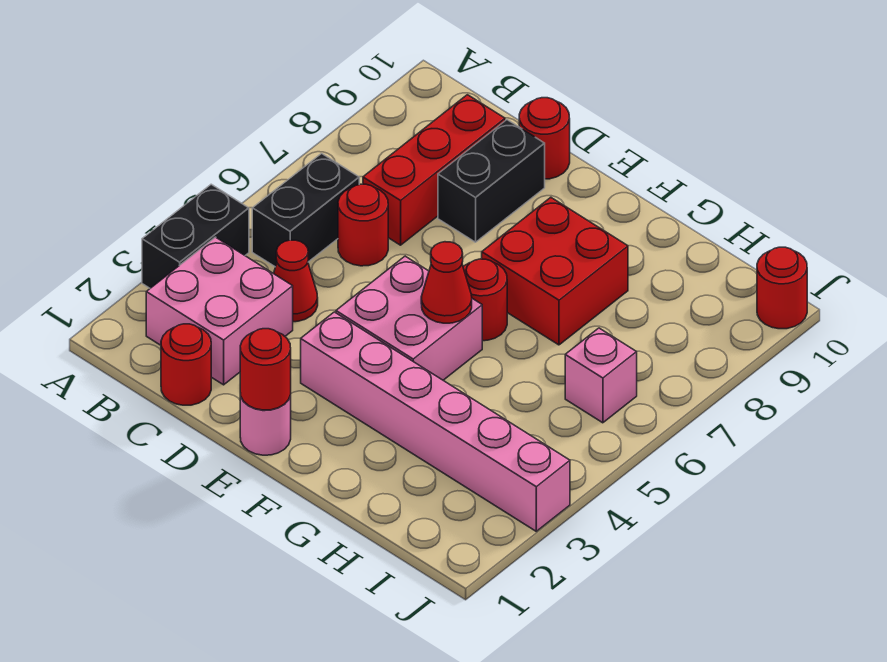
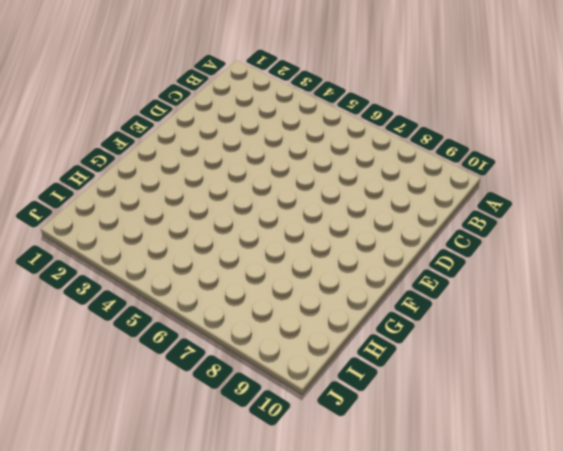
none -> black brick A3:A4 level 1
none -> pink brick B2:C3 level 1
none -> black brick B5:B6 level 1

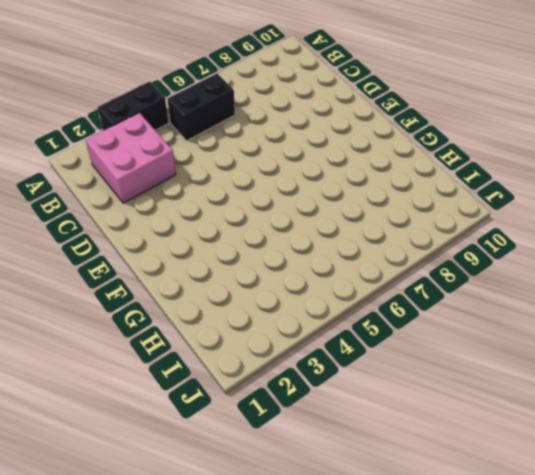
none -> red round brick C1 level 1
none -> red cone C4 level 1
none -> red round brick C6 level 1

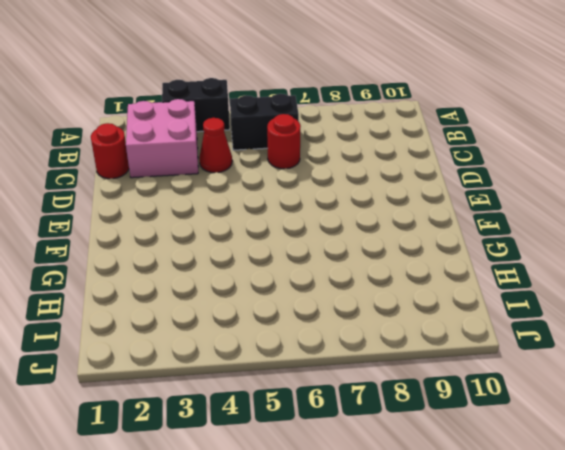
none -> red brick C7:C9 level 1
none -> black brick D8:D9 level 1
none -> red round brick D10 level 1

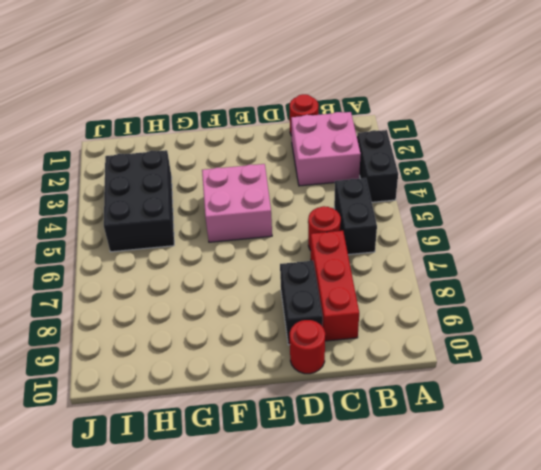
black brick H3:I5 level 1 -> pink brick E3:J3 level 1
none -> red cone C4 level 1
none -> pink round brick E1 level 1
none -> red round brick F6 level 1

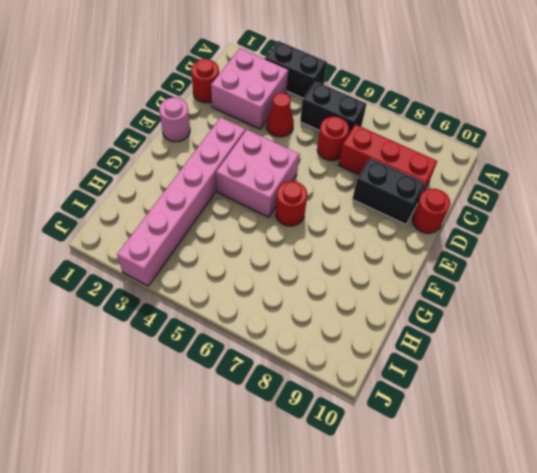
none -> red brick F7:G8 level 1
none -> pink brick I6 level 1
none -> red round brick J10 level 1

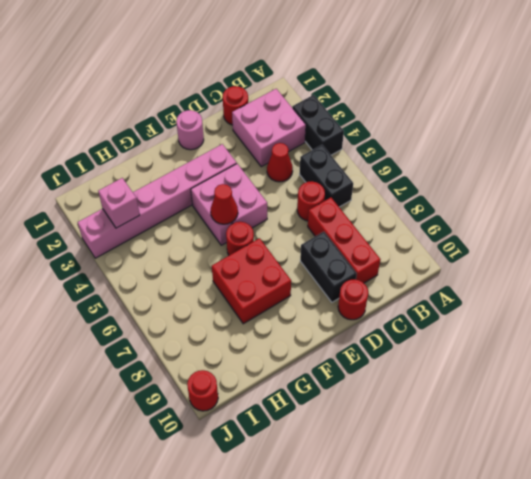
pink brick I3 level 2 -> pink brick I6 level 1
none -> red round brick E1 level 2

